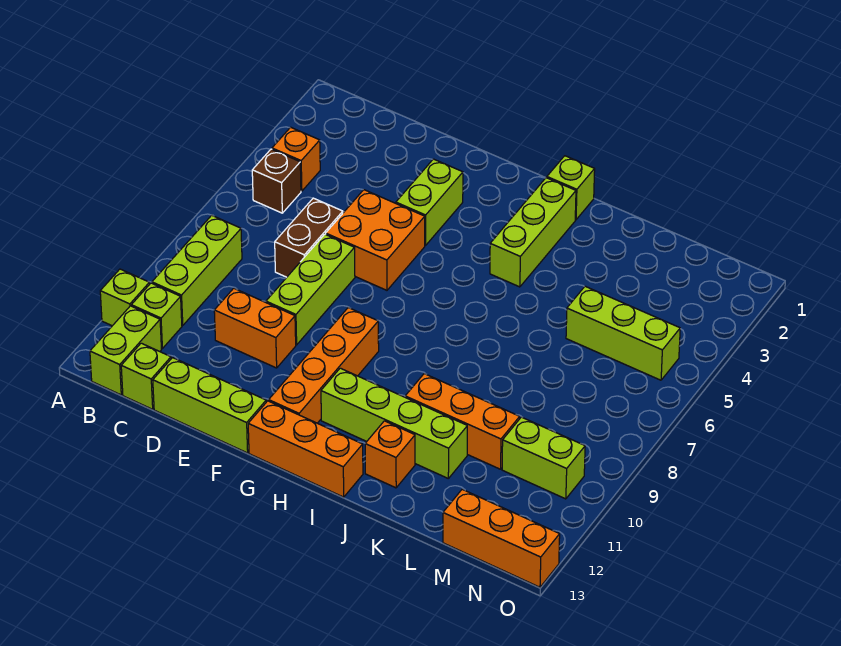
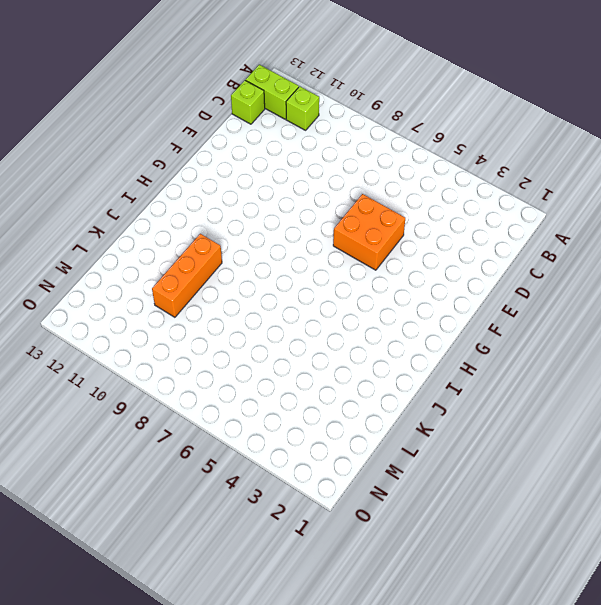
none -> lime brick A11 level 1
none -> orange brick B4 level 1
none -> brown brick B5 level 1

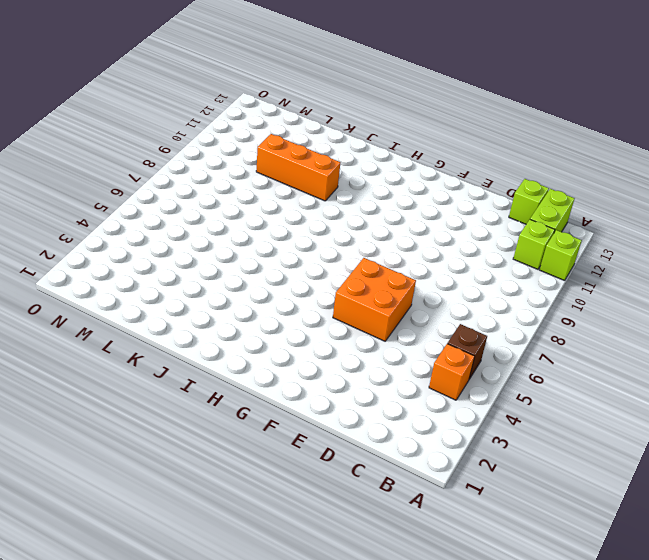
none -> lime brick B8:B10 level 1
none -> brown brick D6:D7 level 1
none -> orange brick D10:E10 level 1

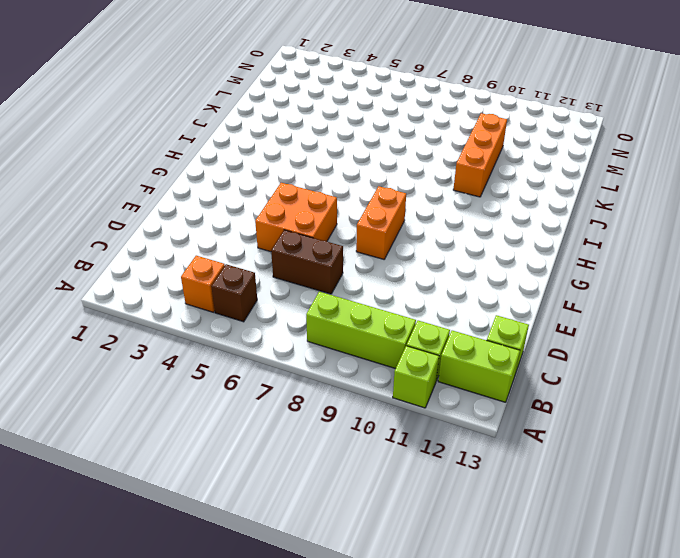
orange brick F8:G8 level 1 -> orange brick D10:E10 level 1
none -> lime brick D13:F13 level 1
none -> lime brick E7:E9 level 1
none -> lime brick F3:F4 level 1

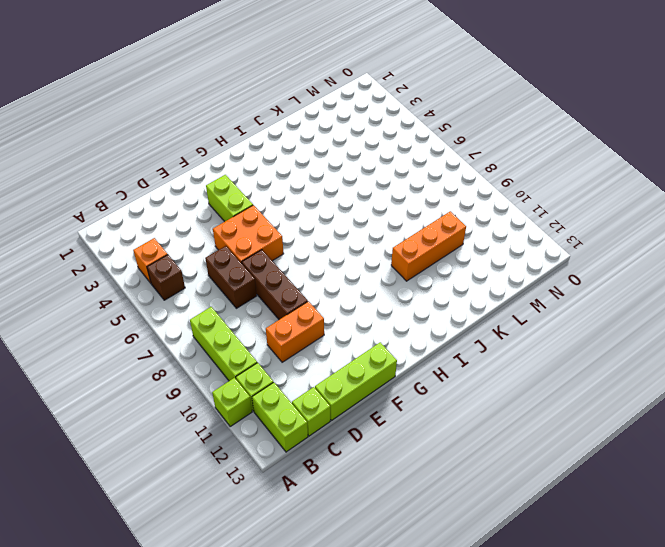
brown brick E7:E9 level 1 -> lime brick E7:E9 level 1
none -> orange brick G9:G12 level 1
none -> orange brick G13:I13 level 1
none -> lime brick H11:K11 level 1

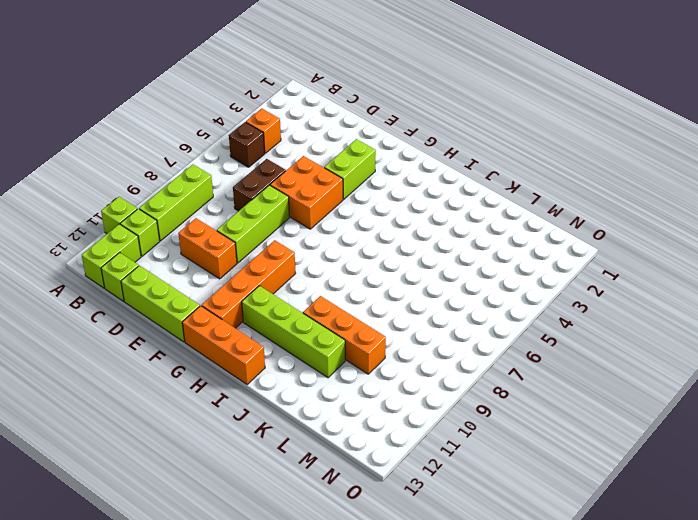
none -> lime brick I1 level 1
none -> lime brick I2:I4 level 1
none -> orange brick J12 level 1

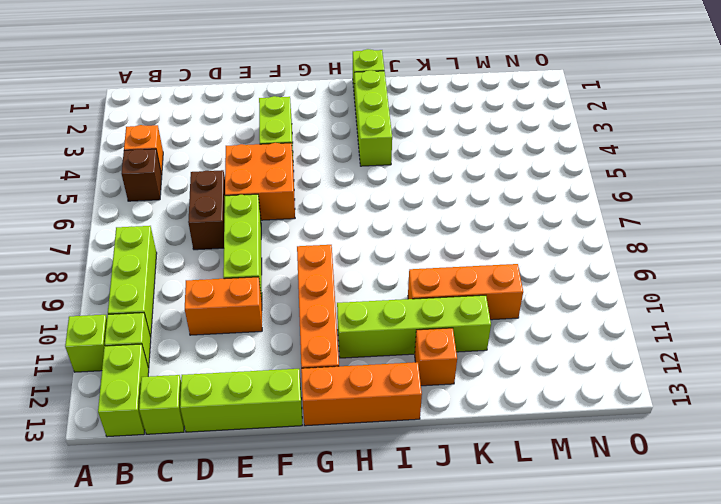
none -> lime brick L5:N5 level 1
none -> lime brick M10:N10 level 1
none -> orange brick M13:O13 level 1

